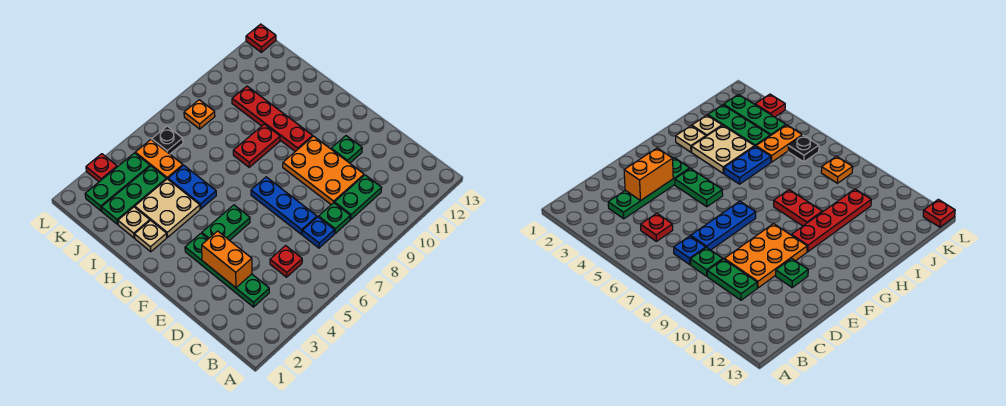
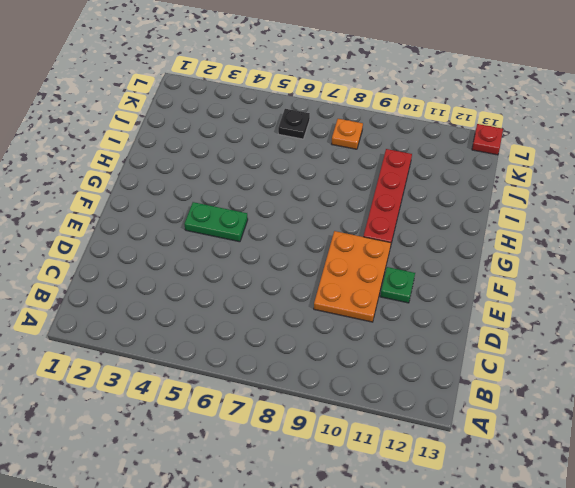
none -> green plate C3:F3 level 1
none -> red plate C5 level 1
none -> blue plate C7 level 1

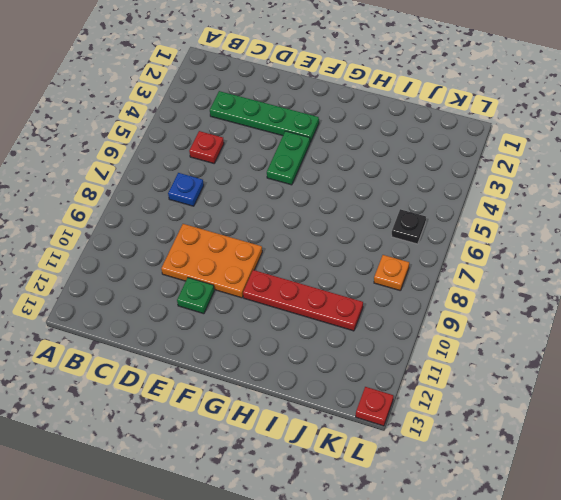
none -> green plate C8 level 1
none -> green plate C9:C10 level 1
none -> blue plate D7:F7 level 1

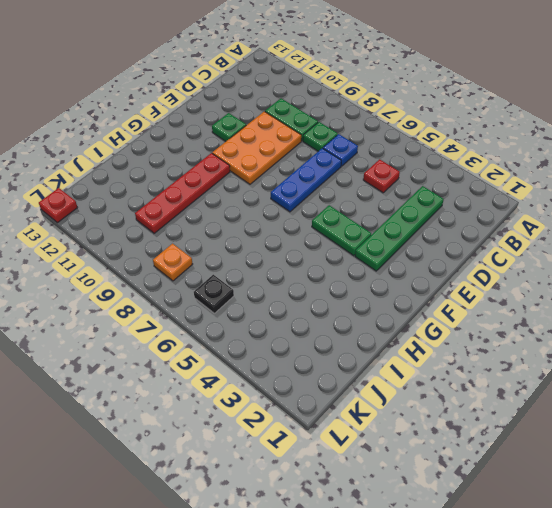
none -> tan plate H2 level 1
none -> tan plate H3:I4 level 1
none -> blue plate H5:I5 level 1

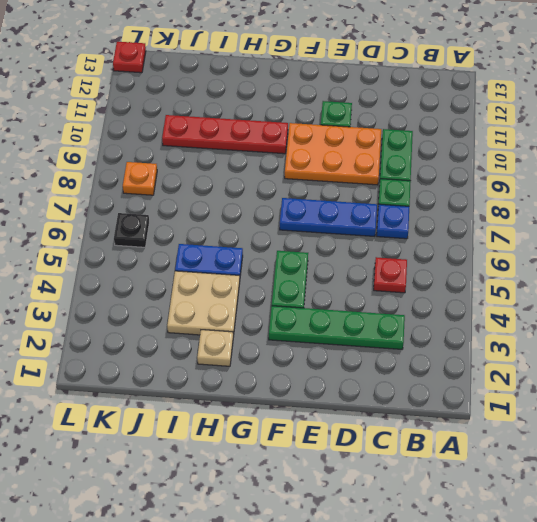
none -> red plate H8:H9 level 1
none -> tan plate I2 level 1
none -> green plate J2:J4 level 1

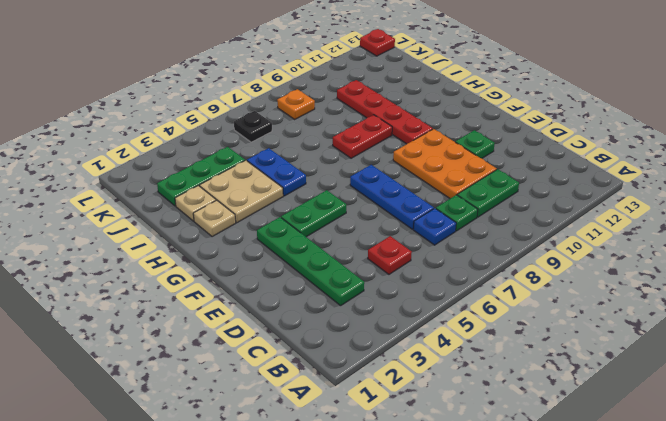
none -> orange plate J5:K5 level 1
none -> green plate K2:K4 level 1
none -> red plate L3 level 1

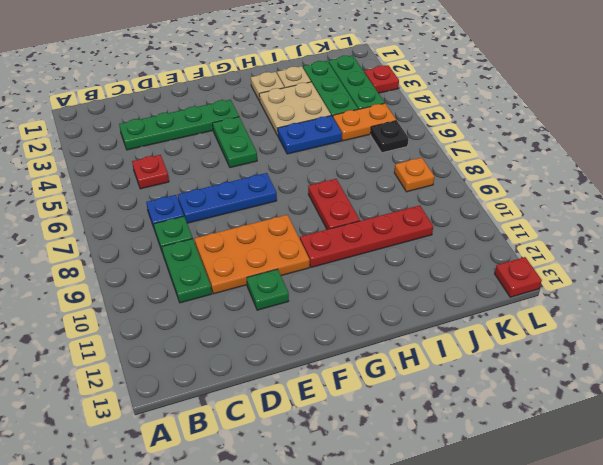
none -> orange brick D3:E3 level 2

